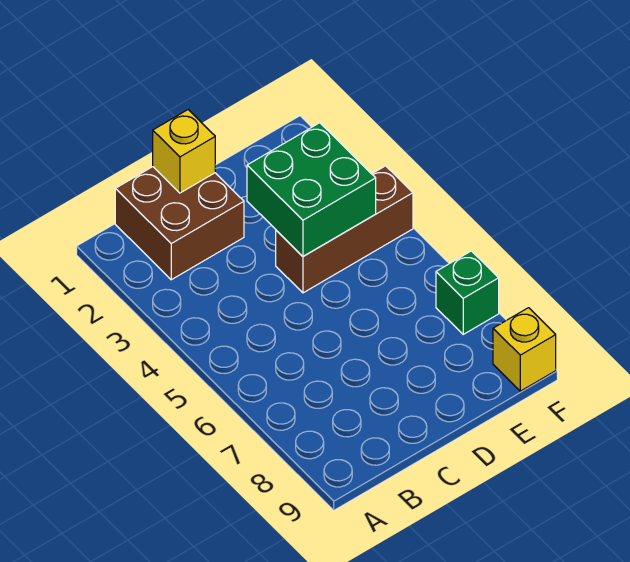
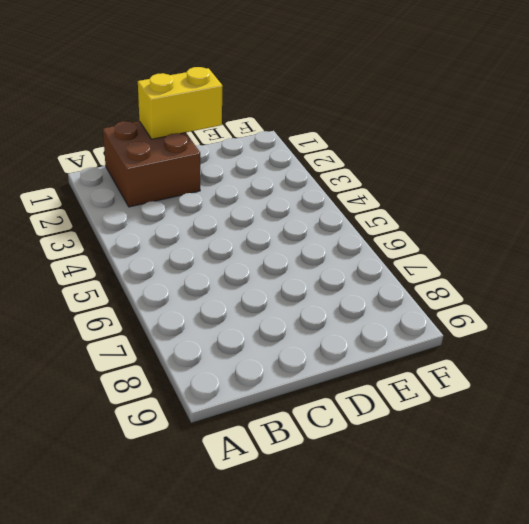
yellow brick C1:D1 level 2 -> yellow brick C1 level 2
none -> brown brick D4:F4 level 1
none -> green brick F7 level 1

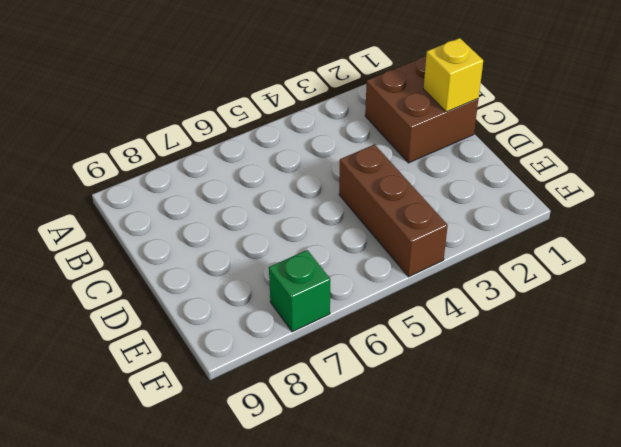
none -> yellow brick F9 level 1
none -> green brick D3:E4 level 2

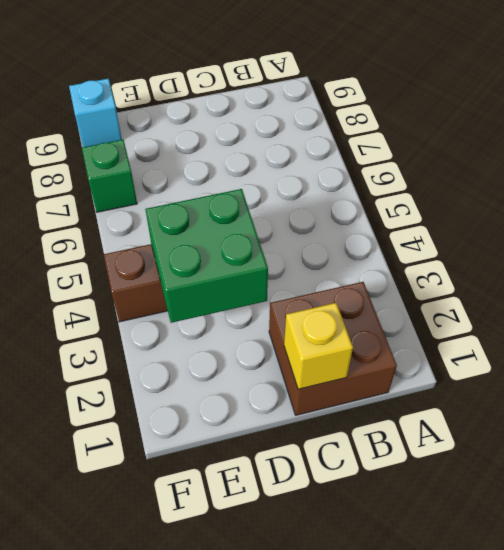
cyan brick F9 level 1 -> yellow brick F9 level 1

